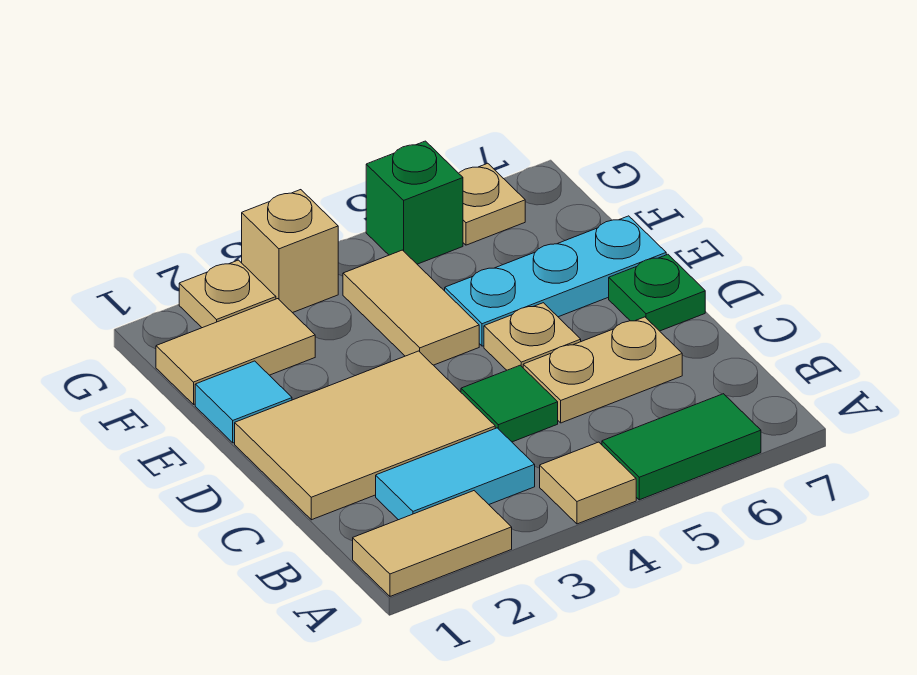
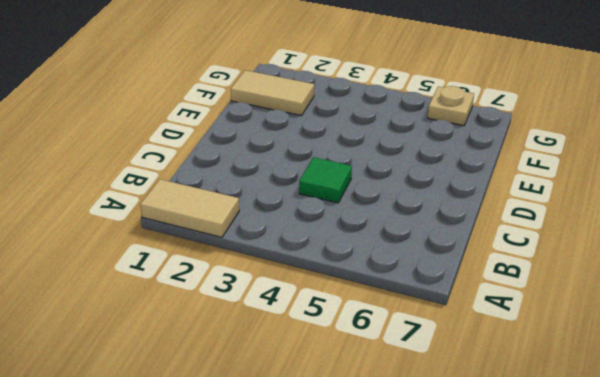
none -> tan tile A4 level 1
none -> green tile A5:A6 level 1
none -> cyan tile B2:B3 level 1

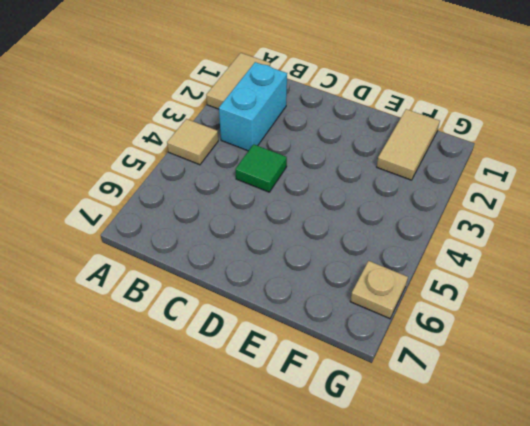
cyan brick B2:B3 level 1 -> cyan tile B2:B3 level 1
none -> green tile A5:A6 level 1
none -> tan tile C1:D3 level 1
none -> tan plate C5:C6 level 1

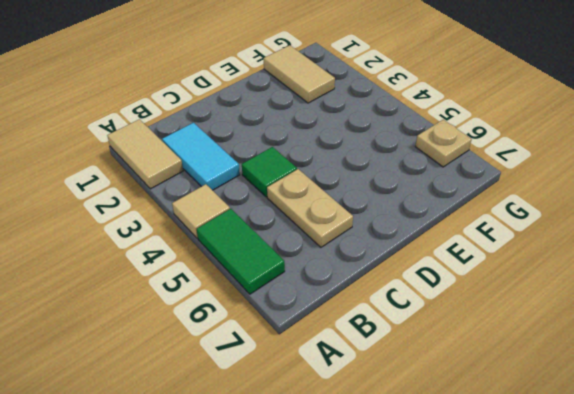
none -> tan tile C1:D3 level 1
none -> tan plate D5 level 1
none -> green plate D7 level 1

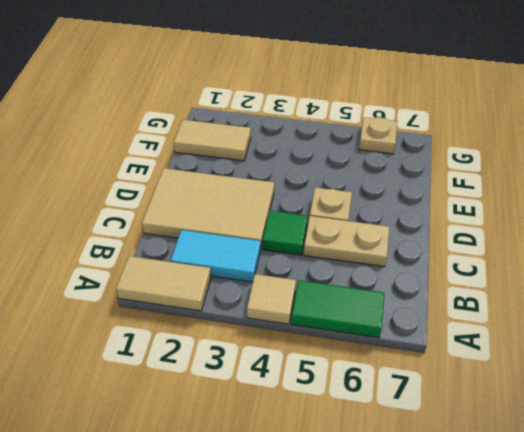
none -> green plate D7 level 1
none -> cyan tile E1 level 1
none -> tan tile E4:F4 level 1

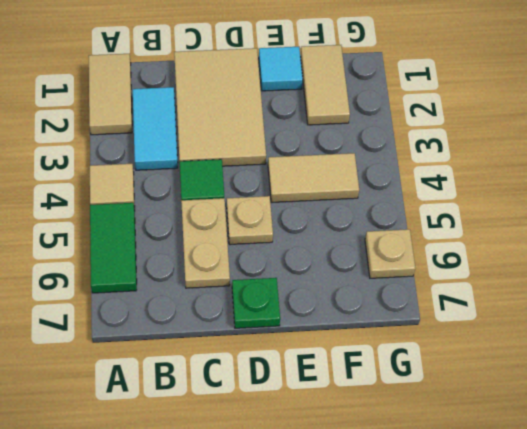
none -> cyan plate E5:E7 level 1
none -> tan plate G2 level 1
none -> tan brick G3 level 1

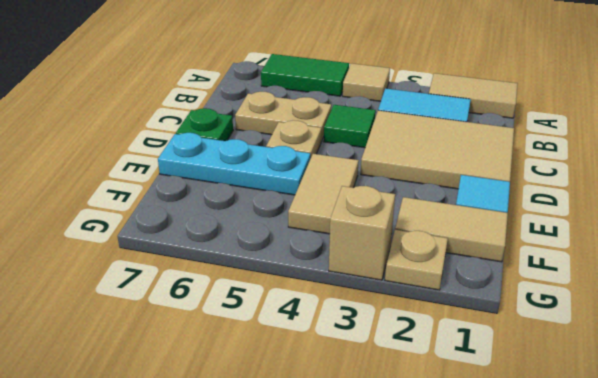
none -> green brick G5 level 1
none -> tan plate G6 level 1

